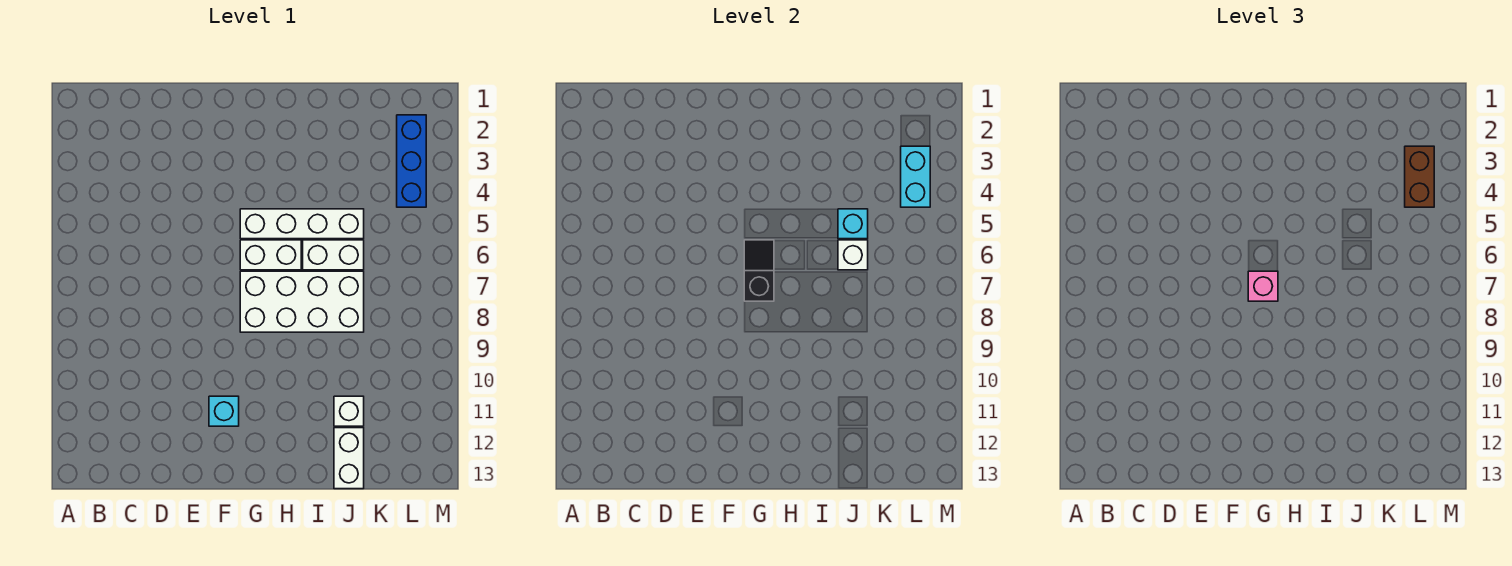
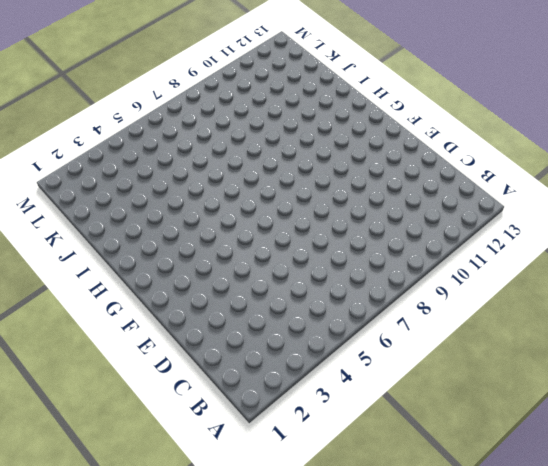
none -> cyan brick F11 level 1
none -> white brick G5:J5 level 1
none -> white brick G6:H6 level 1

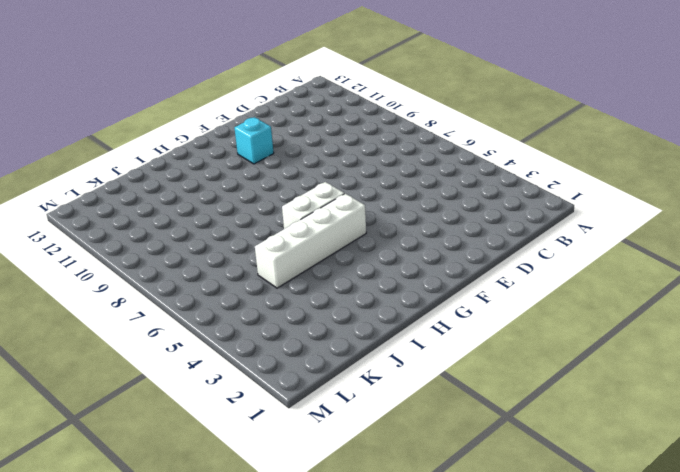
none -> white brick G7:J8 level 1
none -> white brick I6:J6 level 1
none -> white brick J11 level 1

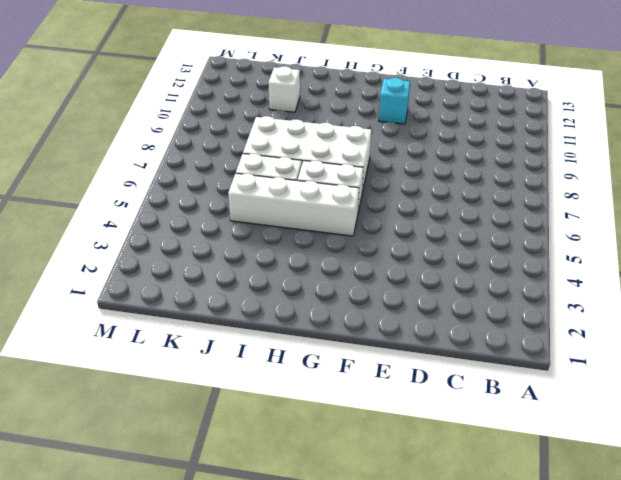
none -> white brick J12:J13 level 1
none -> blue brick L2:L4 level 1
none -> black slope G6:G7 level 2 top 7

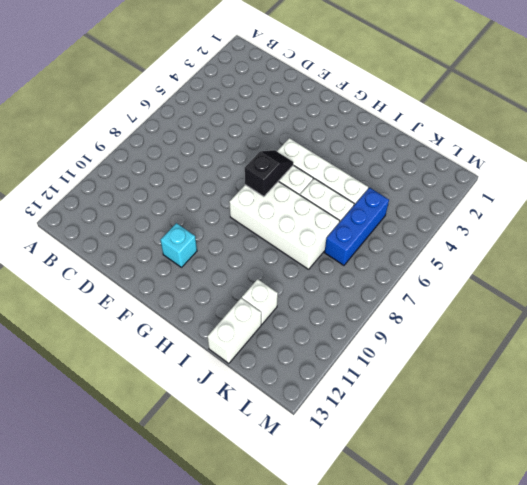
blue brick K5:K7 level 1 -> blue brick L2:L4 level 1
none -> cyan brick J5 level 2
none -> white brick J6 level 2
none -> cyan brick L3:L4 level 2

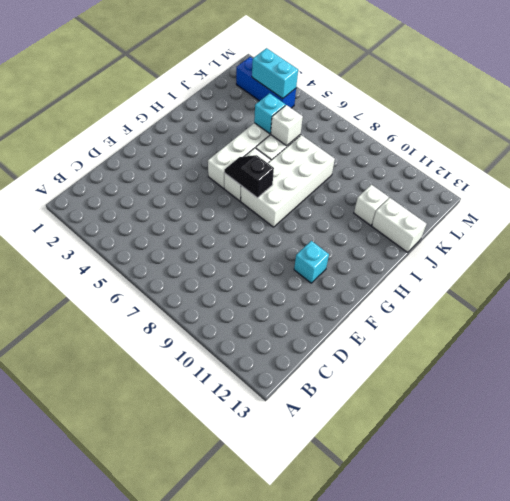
none -> pink brick G7 level 3
none -> brown brick L3:L4 level 3

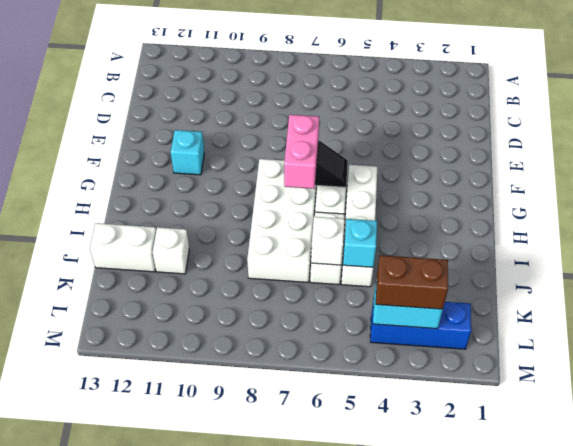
pink brick G7:H7 level 3 -> pink brick G7 level 3

